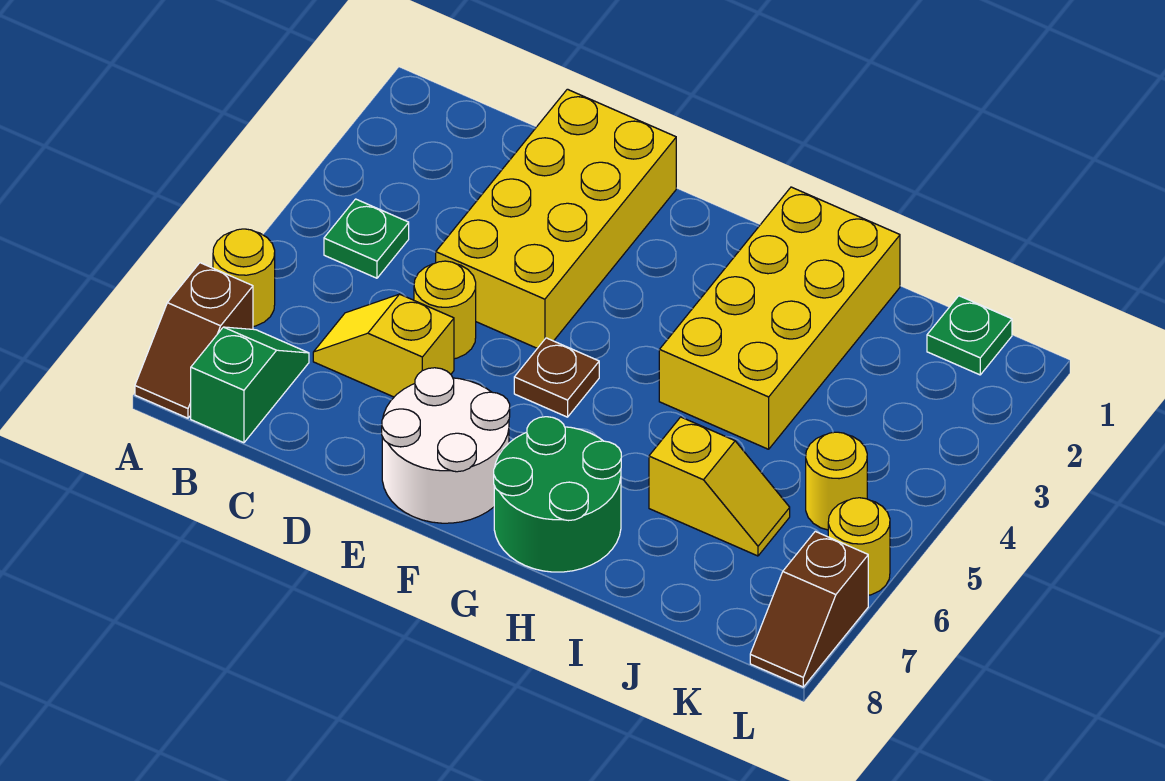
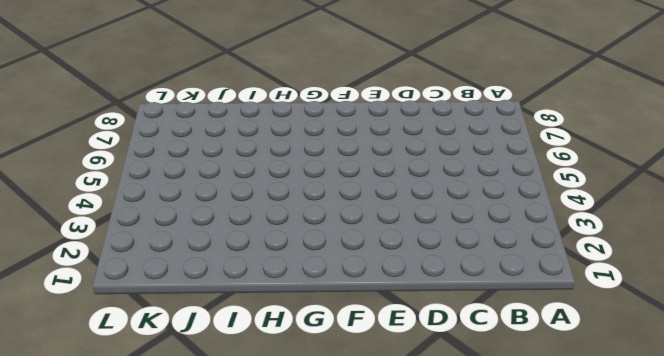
none -> yellow round brick A6 level 1
none -> brown slope A7:A8 level 1 top 7
none -> green plate B4 level 1

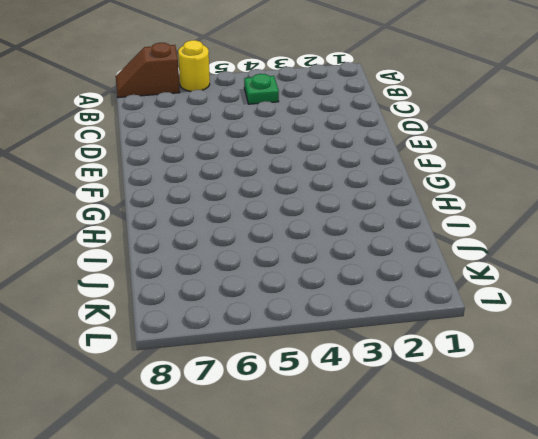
none -> green slope B7:B8 level 1 top 8
none -> yellow slope C6:D6 level 1 top D
none -> yellow brick D1:E4 level 1

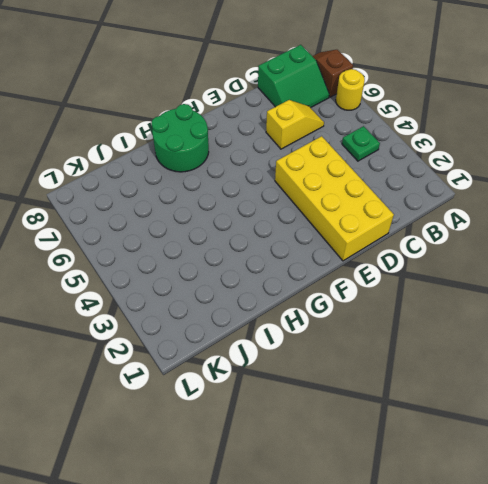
green slope B7:C8 level 1 top 8 -> green slope B7:B8 level 1 top 8
none -> yellow round brick D5 level 1
none -> white round brick E7:F8 level 1
none -> brown plate F5 level 1

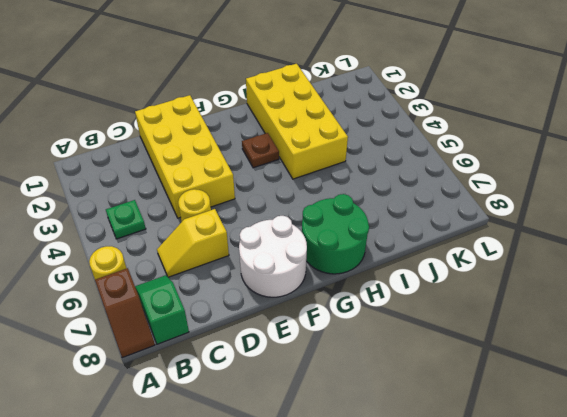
brown plate G3 level 1 -> brown plate F5 level 1
none -> yellow slope I6:J6 level 1 top I
none -> green plate K1 level 1
none -> yellow round brick K5 level 1

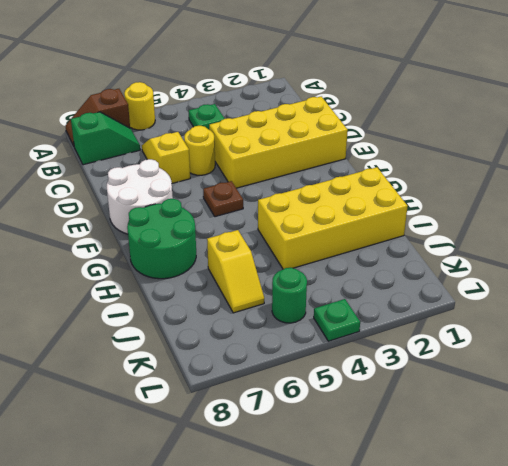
green round brick K5 level 1 -> yellow round brick K5 level 1
green plate L4 level 1 -> green plate K1 level 1
none -> yellow round brick L6 level 1
none -> brown slope L7:L8 level 1 top 7

